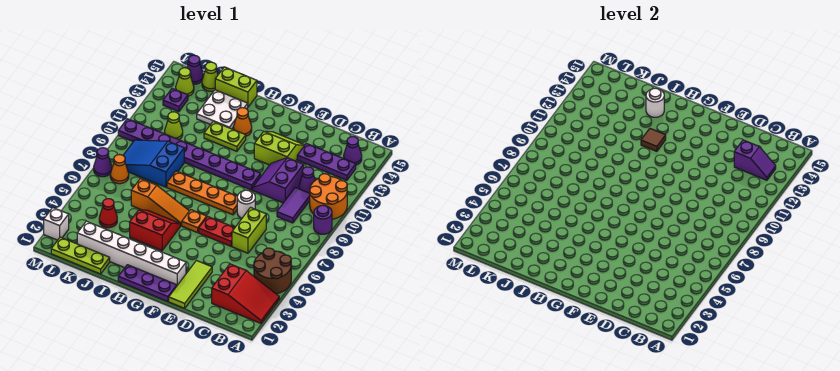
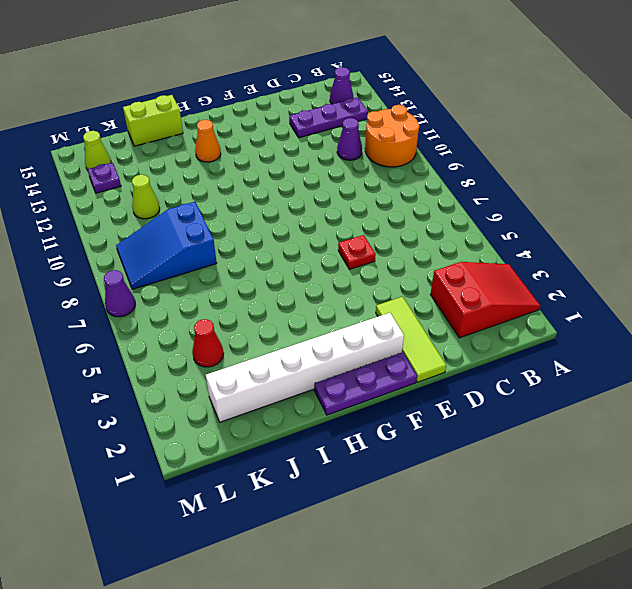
red plate E6 level 1 -> red plate E6:F6 level 1
none -> brown round brick A4:B5 level 1
none -> purple round brick A9 level 1
none -> purple tile C9:C10 level 1
none -> lime brick D6:D7 level 1

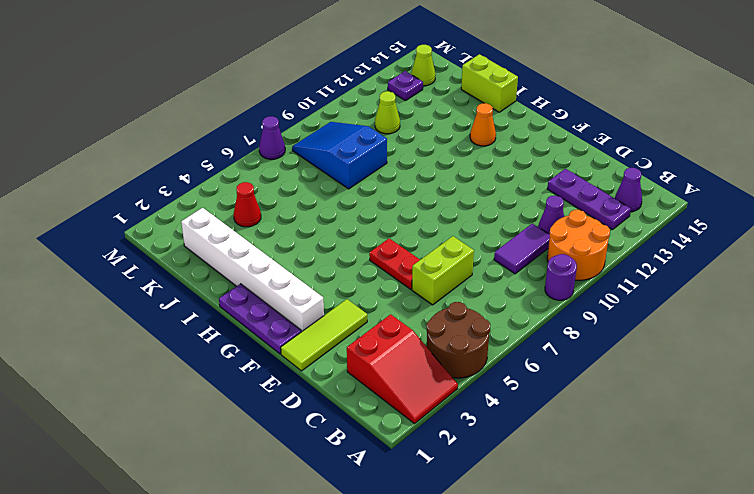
none -> purple slope D10:E11 level 1 top D
none -> white round brick E8 level 1
none -> lime slope E12:F13 level 1 top 12
none -> orange plate F8:I8 level 1

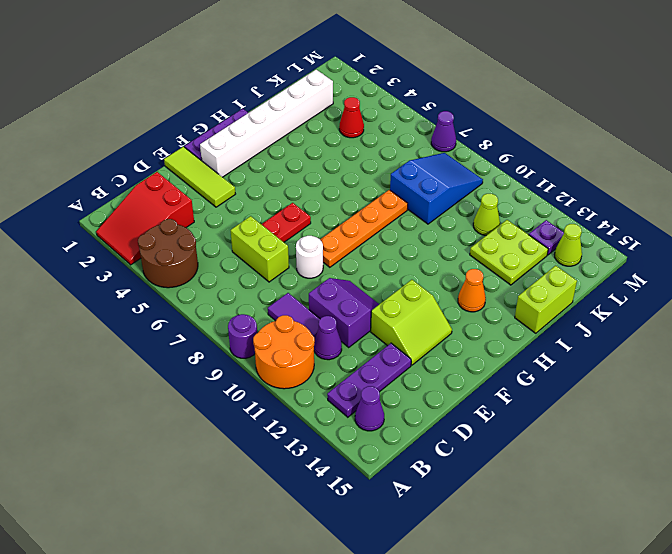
lime plate J12:K13 level 1 -> white plate I13:J14 level 1
none -> purple plate F10:M10 level 1
none -> orange plate G6 level 1
none -> red slope H4:I5 level 1 top 4
none -> orange slope H6:J6 level 1 top J

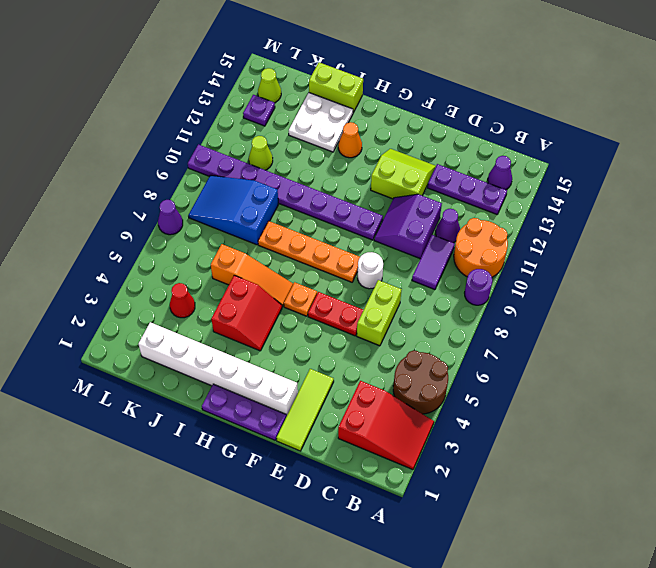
red slope H4:I5 level 1 top I -> red slope H4:I5 level 1 top 4
none -> lime plate H12:I12 level 1
none -> lime plate J1:L1 level 1
none -> lime cone K15 level 1
none -> orange cone L7 level 1

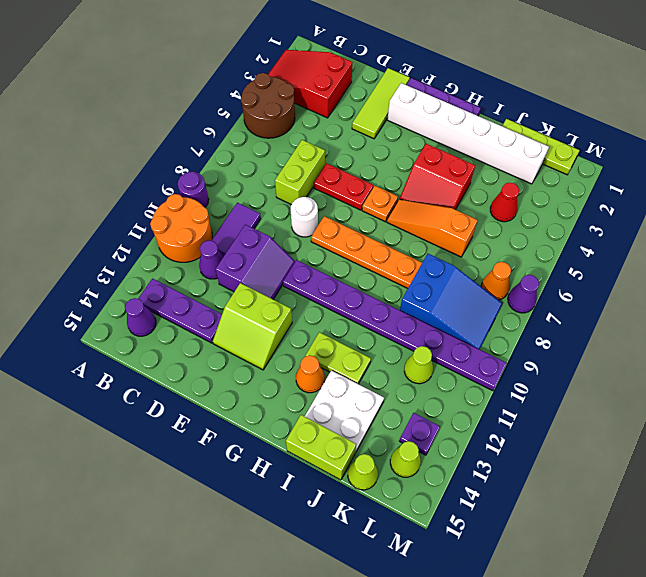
none -> purple cone L15 level 1
none -> white brick M2 level 1
none -> purple slope B13:C13 level 2 top C
none -> brown tile H12 level 2

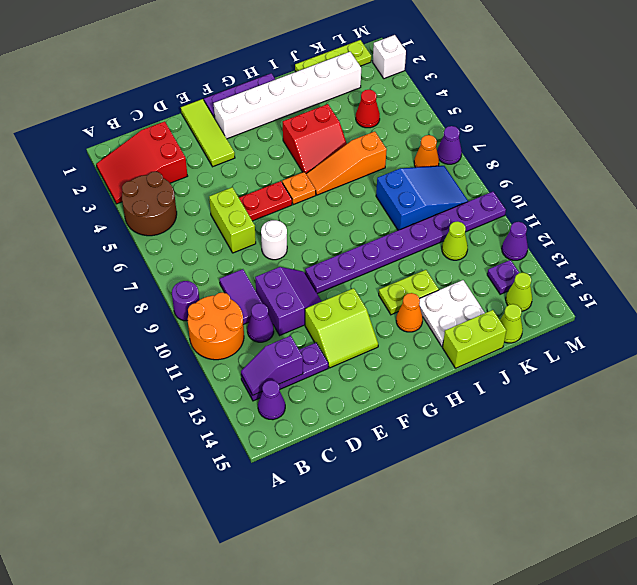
purple cone M12 level 1 -> purple cone L15 level 1
none -> orange plate F8:I8 level 1
none -> brown tile H12 level 2
none -> white round brick I14 level 2

